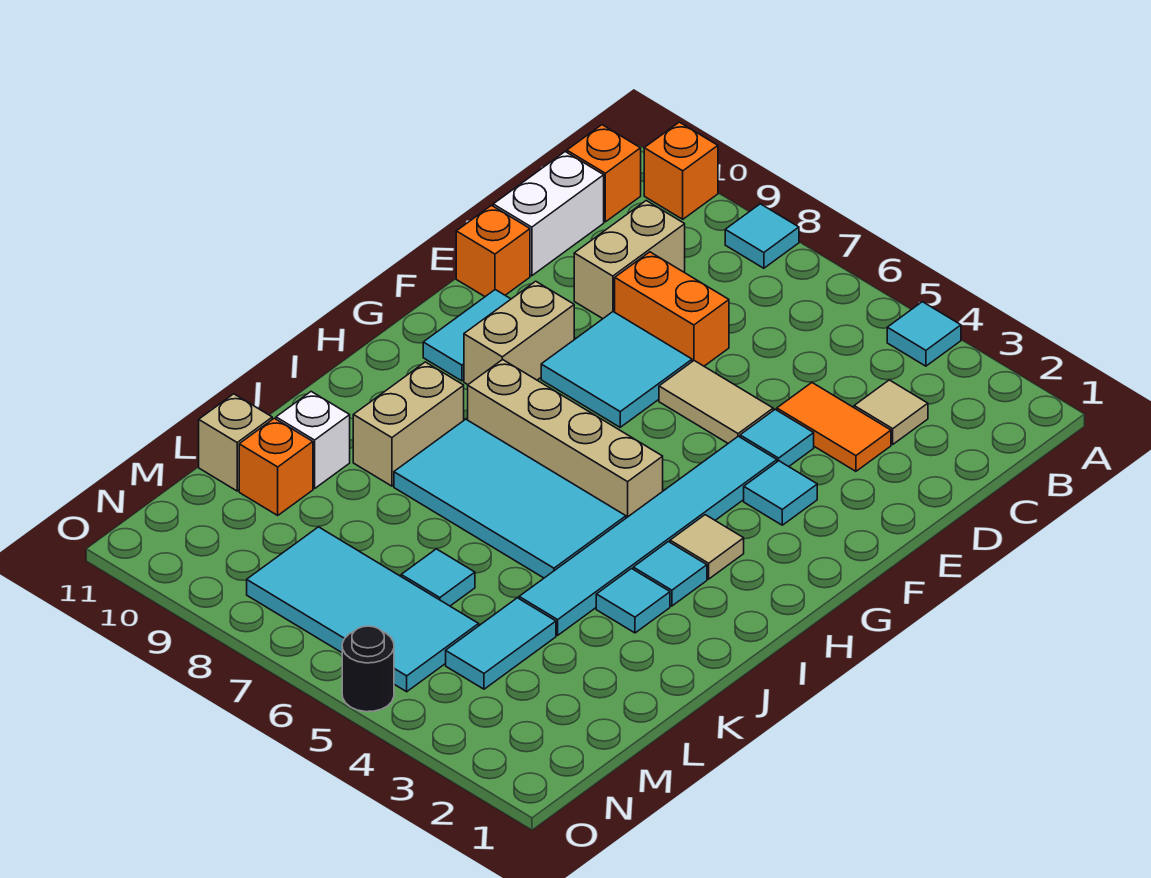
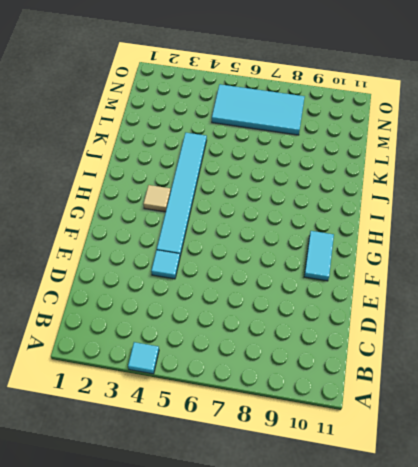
none -> cyan tile A8 level 1
none -> orange brick A10 level 1
none -> orange brick B11 level 1
none -> tan tile C3 level 1

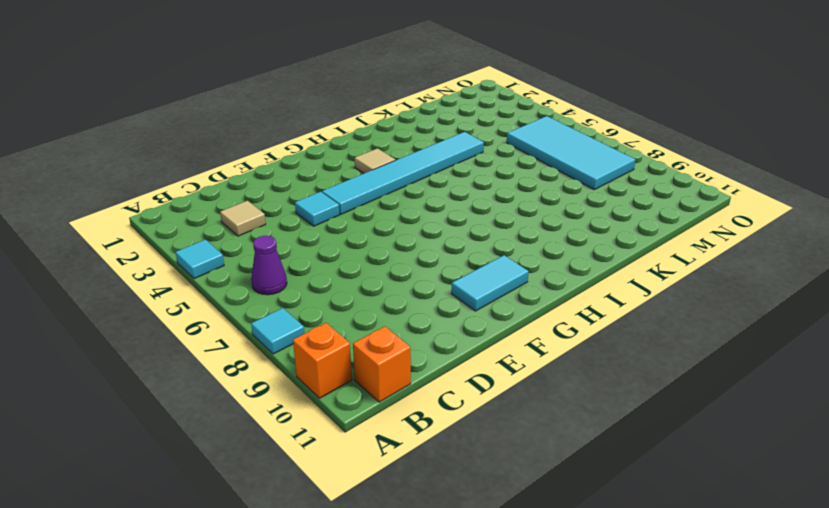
purple cone B6 level 1 -> none
none -> tan brick C9:D9 level 1
none -> white brick C11:D11 level 1
none -> orange tile D3:D4 level 1
none -> orange brick D7:D8 level 1

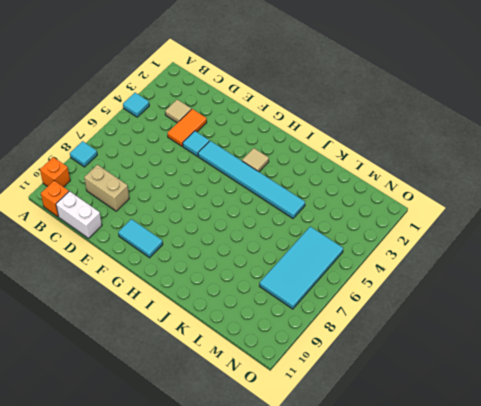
none -> orange brick D7:D8 level 1
none -> tan tile E5:E6 level 1
none -> cyan tile E7:F8 level 1
none -> orange brick E11 level 1

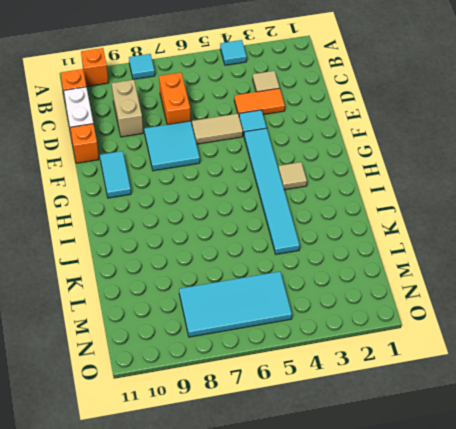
orange brick C7:D7 level 1 -> orange brick D7:D8 level 1
none -> cyan tile F3 level 1
none -> tan brick F9:G9 level 1
none -> tan brick H5:H8 level 1
none -> cyan tile I3 level 1

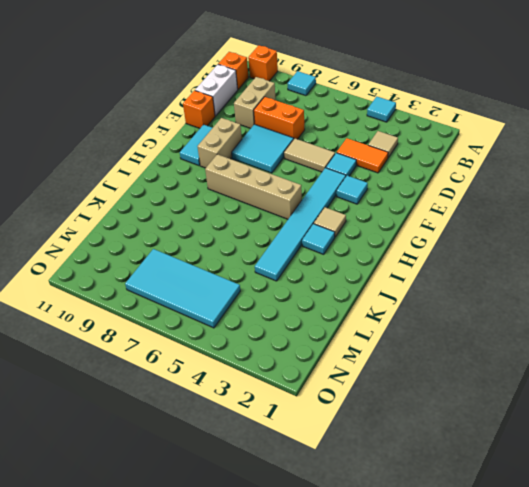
none -> cyan tile I5:J8 level 1
none -> tan brick I9:J9 level 1
none -> cyan tile J3 level 1
none -> white brick K10 level 1

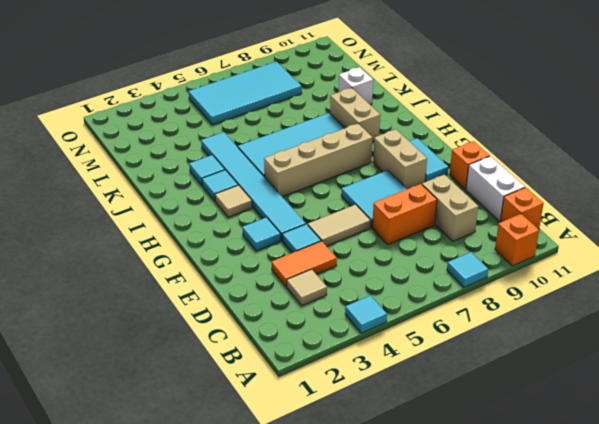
none -> cyan tile L4:M4 level 1
none -> cyan tile L6 level 1
none -> orange brick L10 level 1
none -> tan brick L11 level 1

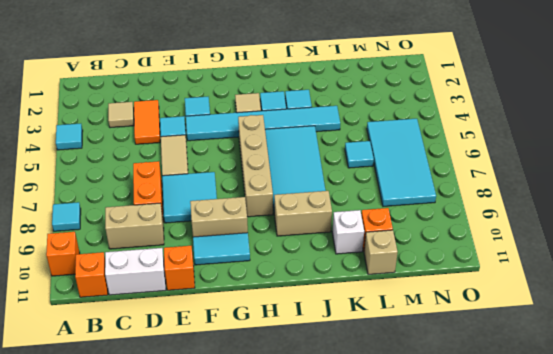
none -> cyan tile L4:M4 level 1
none -> black round brick O5 level 1

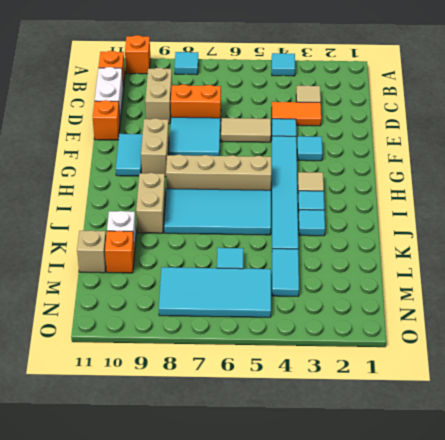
none -> black round brick O5 level 1

